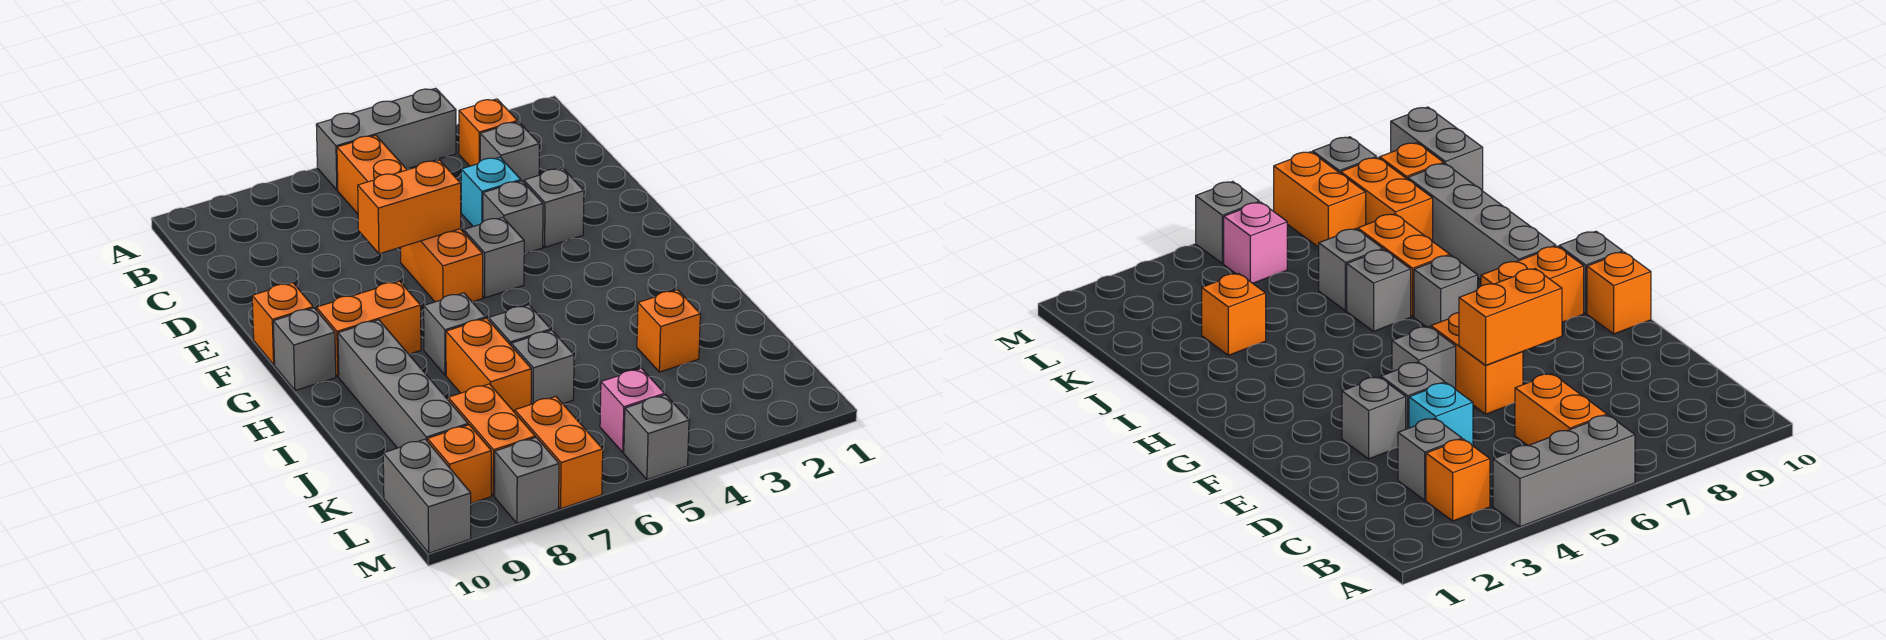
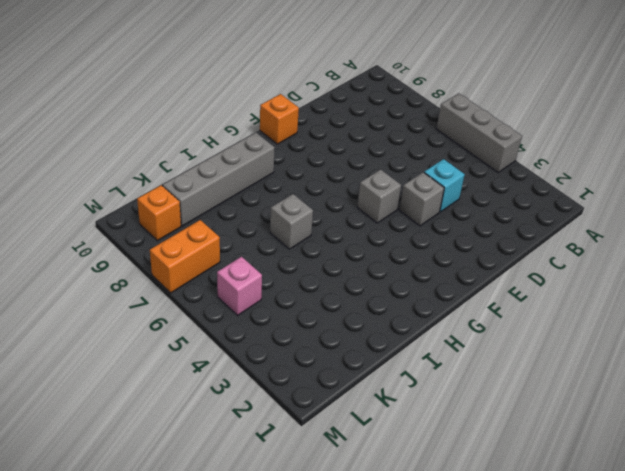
none -> orange brick B3 level 1
none -> orange brick B6:C6 level 1
none -> grey brick C3 level 1

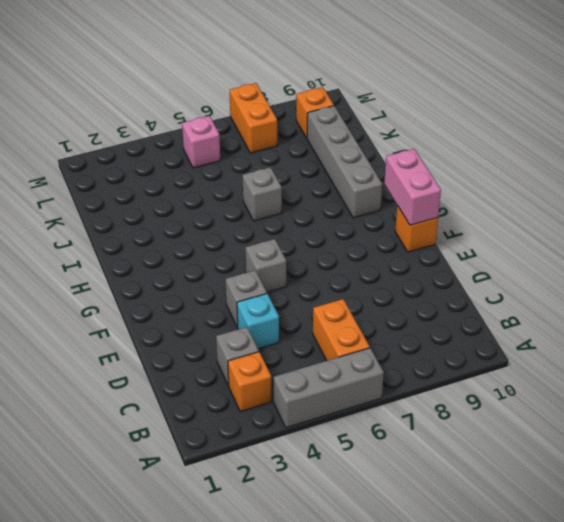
pink brick F10:G10 level 2 -> none
none -> grey brick E3 level 1
none -> orange brick E6:F6 level 1
none -> orange brick G8:G9 level 1

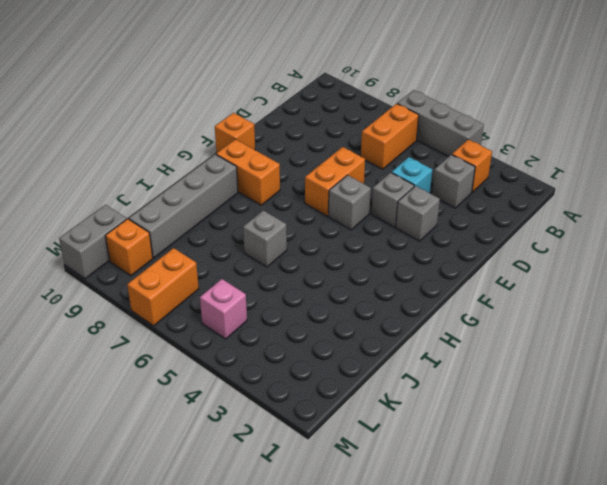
none -> grey brick G10 level 1
none -> grey brick H7 level 1
none -> orange brick I7:J7 level 1

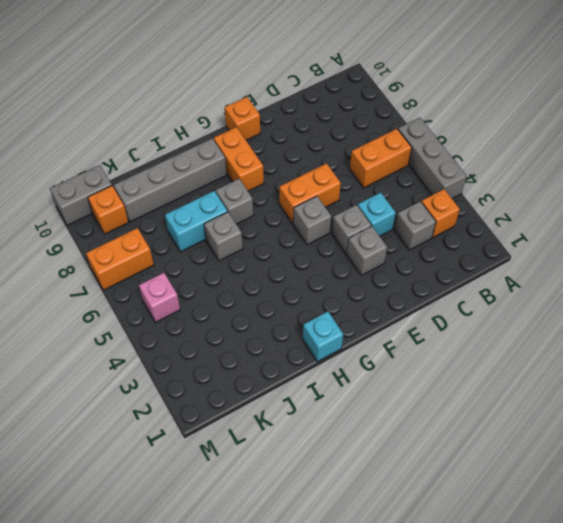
cyan brick H1 level 1 -> none
cyan brick I7:J7 level 1 -> orange brick I7:J7 level 1
none -> grey brick G10 level 1
none -> orange brick J3 level 1
none -> grey brick J6 level 1

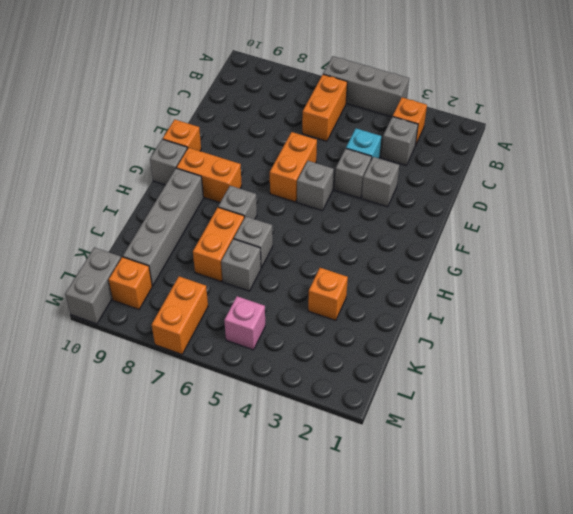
none -> orange brick K8:L8 level 1
none -> grey brick M5 level 1
none -> grey brick M8 level 1

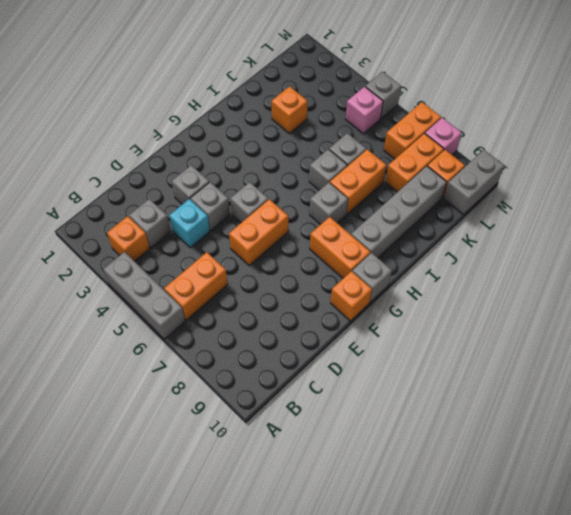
pink brick M8 level 1 -> grey brick M8 level 1
none -> orange brick E6:E7 level 2

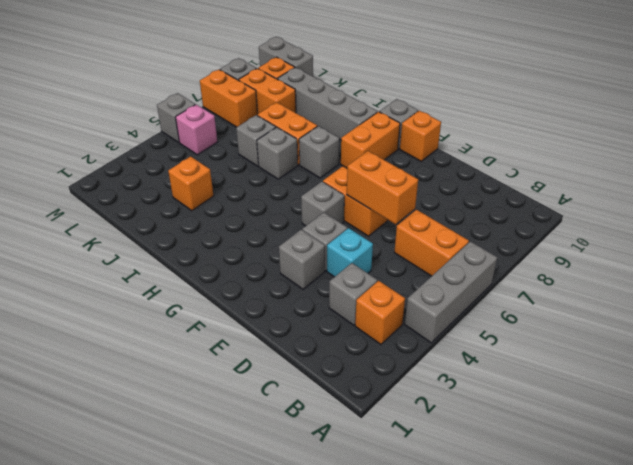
orange brick D6:E6 level 2 -> orange brick E6:E7 level 2

